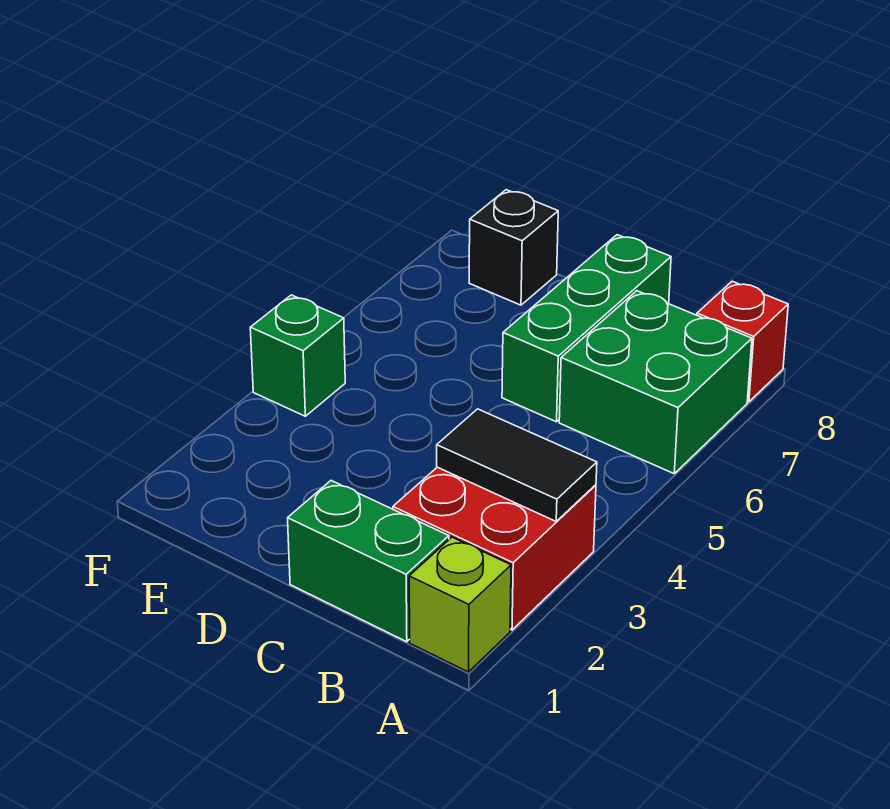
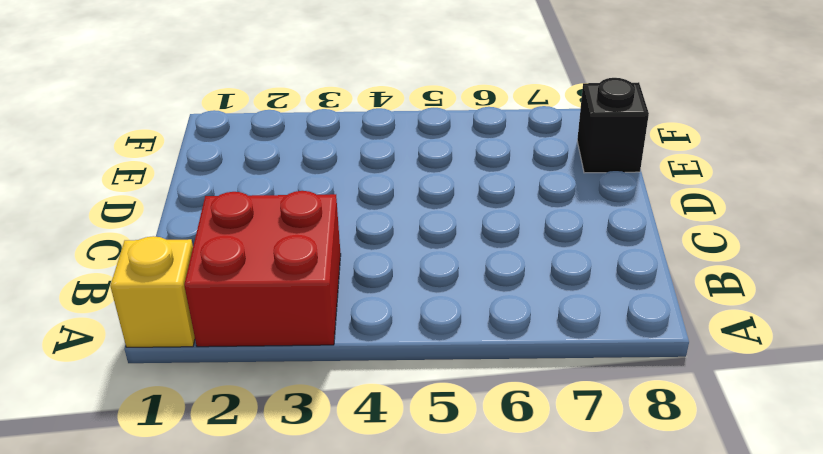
yellow brick A1 level 1 -> lime brick A1 level 1
none -> green brick A6:B7 level 1
none -> red brick A8 level 1

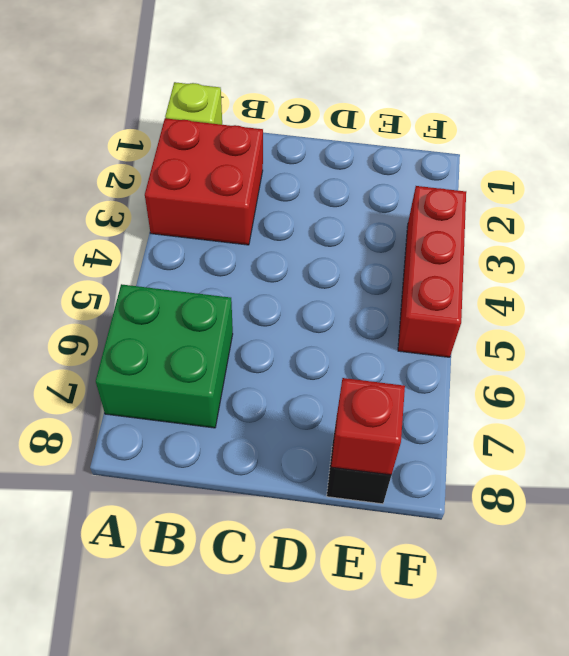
red brick E8 level 2 -> red brick A8 level 1
red brick F3:F5 level 1 -> green brick F4 level 1
none -> green brick B1:C1 level 1
none -> green brick C6:C8 level 1

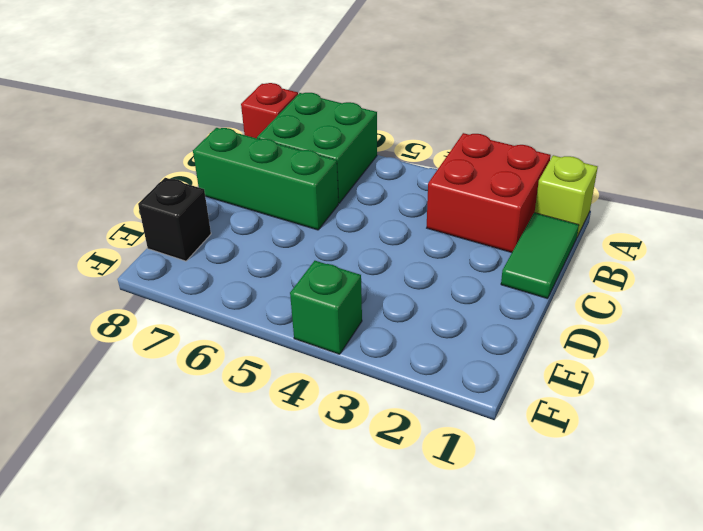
green tile B1:C1 level 1 -> green brick B1:C1 level 1
none -> black tile A3:B3 level 2

